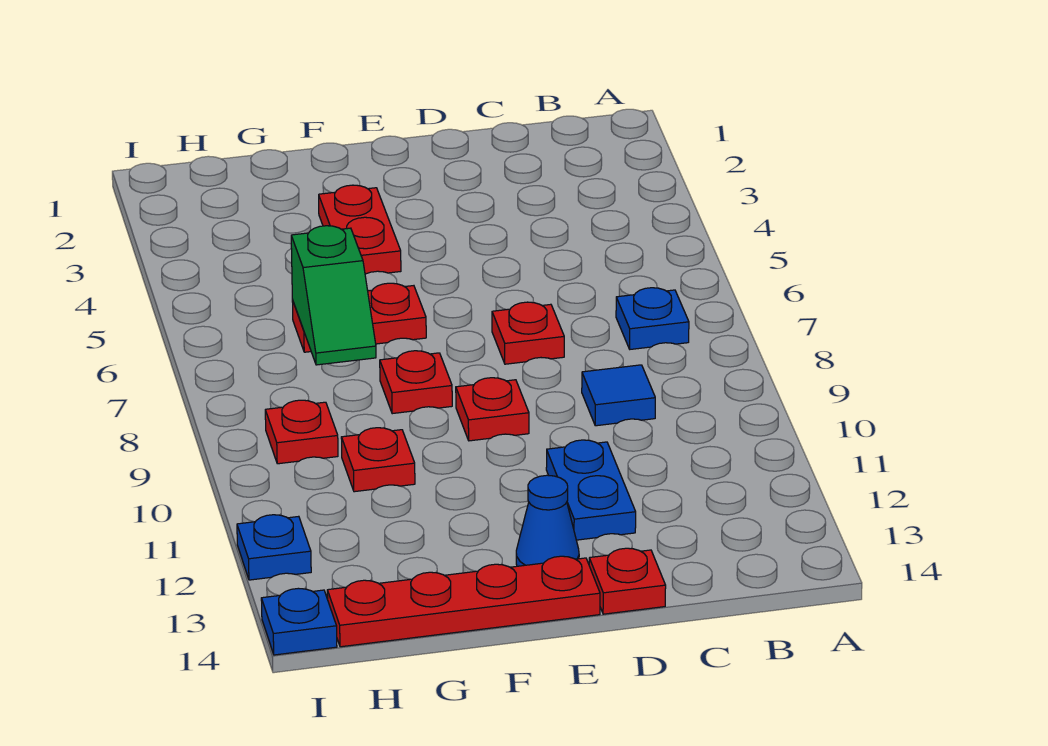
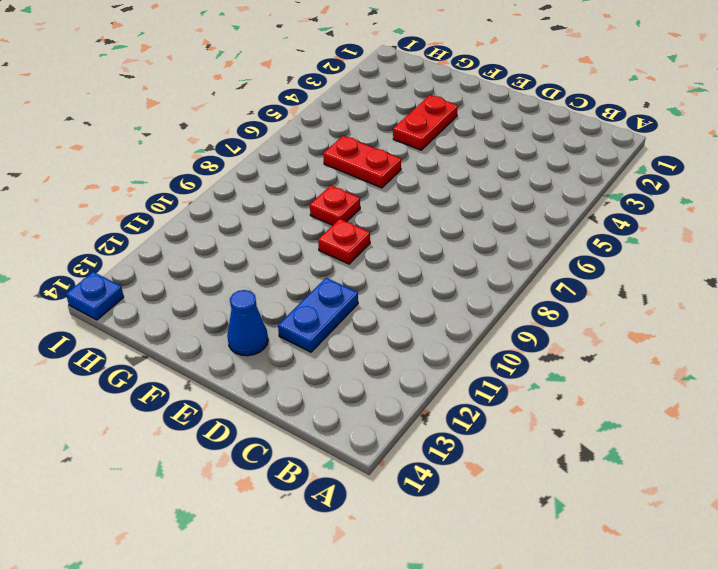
none -> blue plate B7 level 1
none -> blue tile C9 level 1
none -> red plate D7 level 1

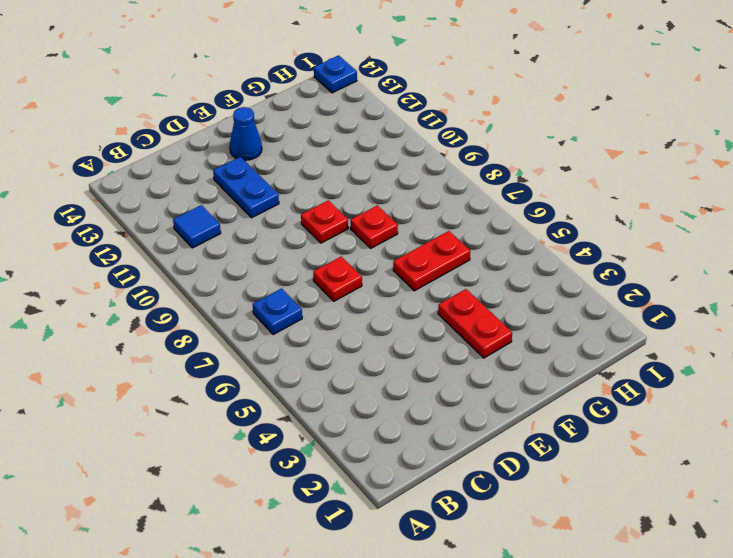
blue tile B11 level 1 -> blue tile C9 level 1
none -> red plate D14 level 1
none -> red plate E14:H14 level 1
none -> red plate G10 level 1

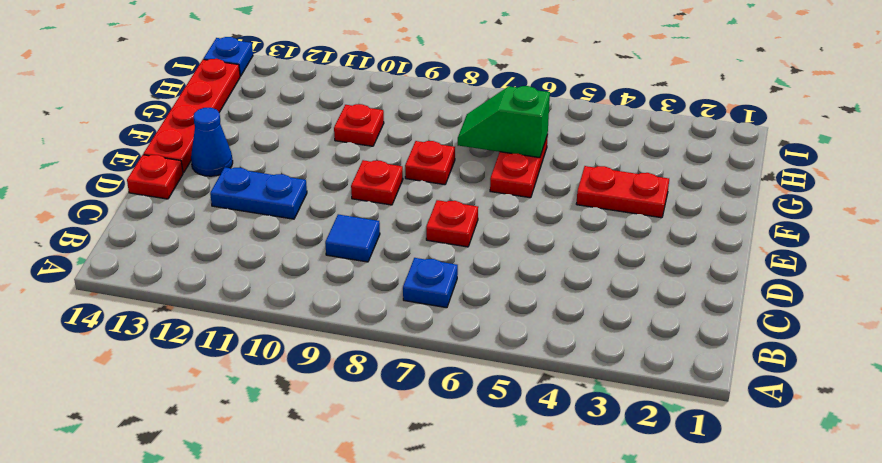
none -> red plate H9 level 1
none -> blue plate I12 level 1

